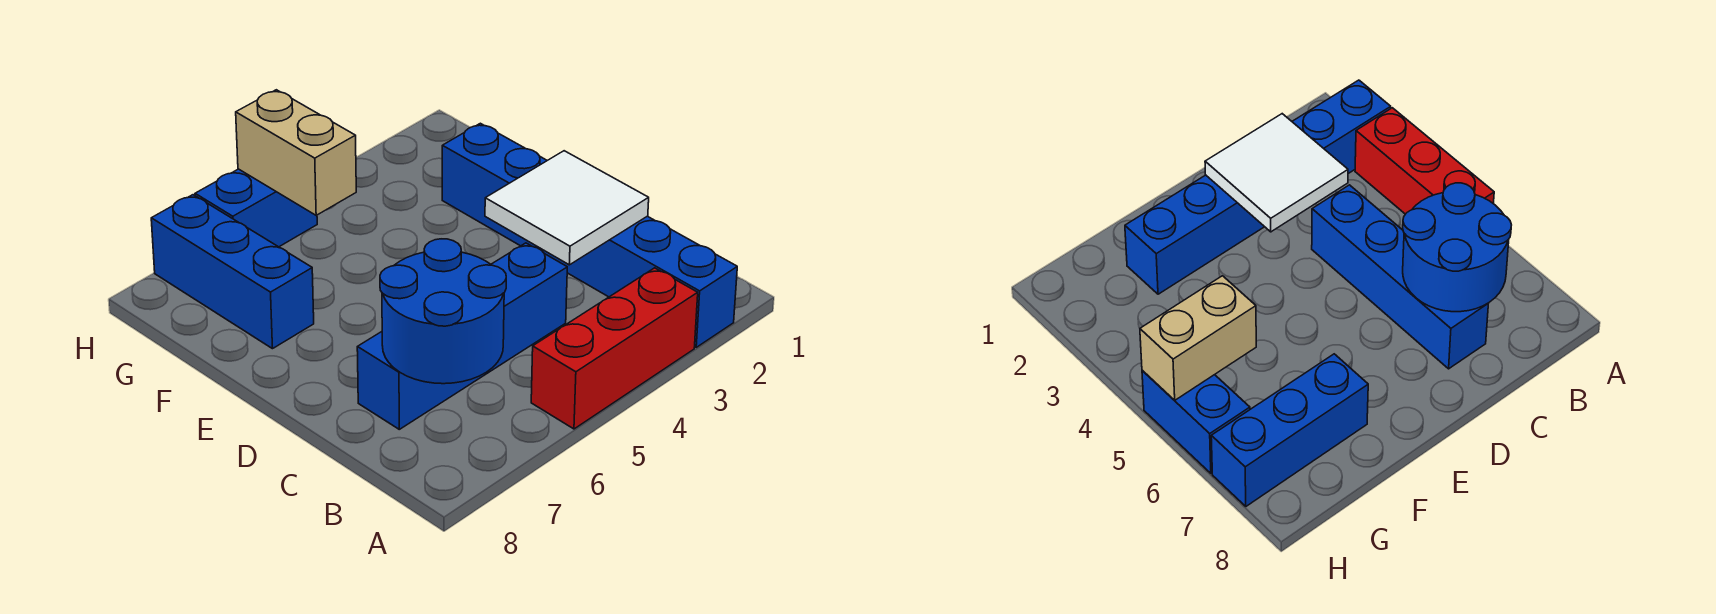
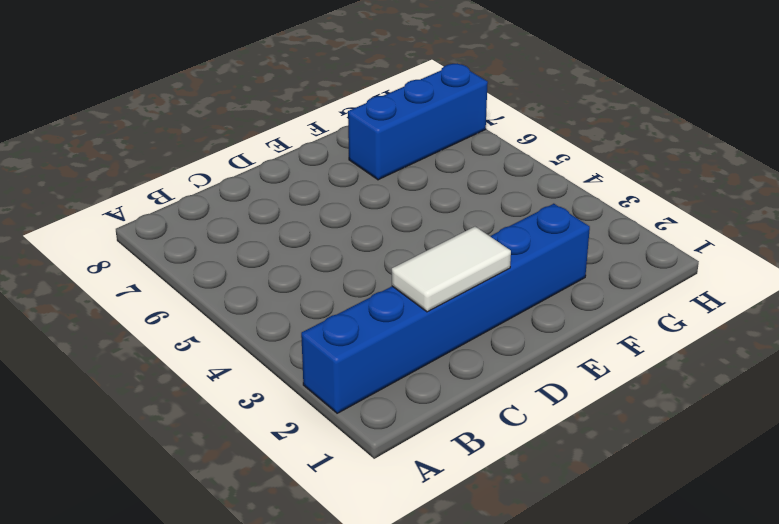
white tile C2:D2 level 2 -> white tile C2:D3 level 2
none -> red brick A3:A5 level 1
none -> blue brick C4:C7 level 1

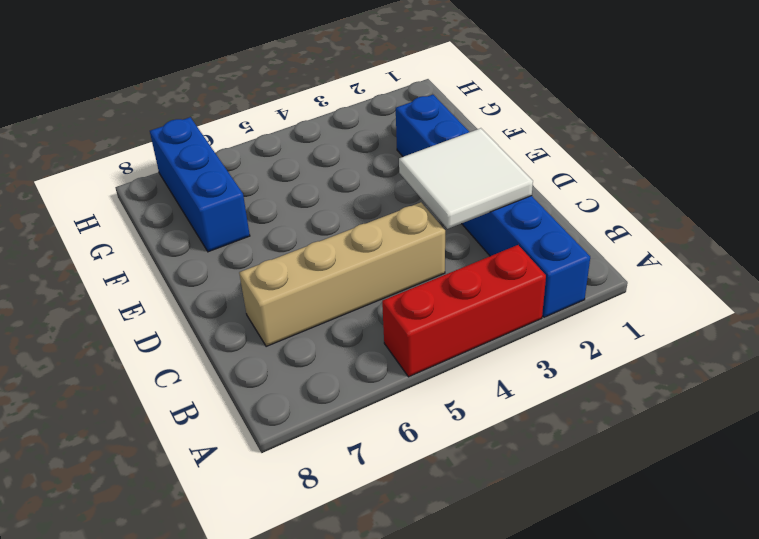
tan brick C4:C7 level 1 -> blue brick C4:C7 level 1
none -> blue brick H5:H6 level 1
none -> blue round brick B6:C7 level 2

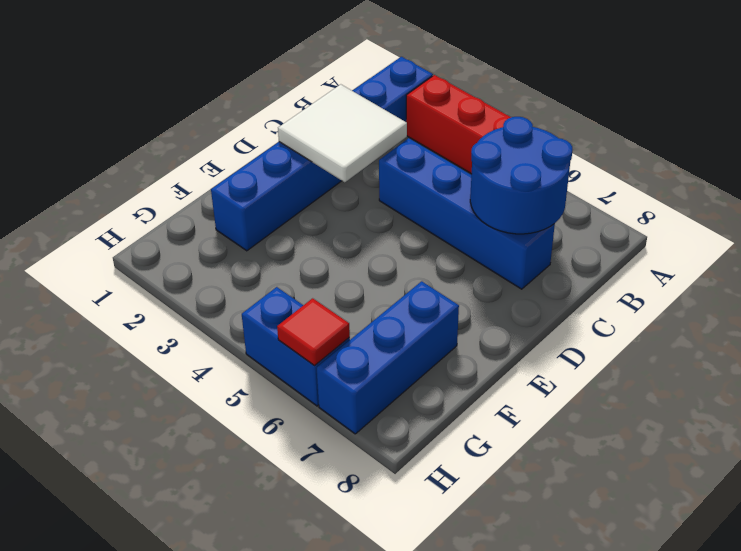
red tile H6 level 2 -> none
none -> tan brick G5:H5 level 2

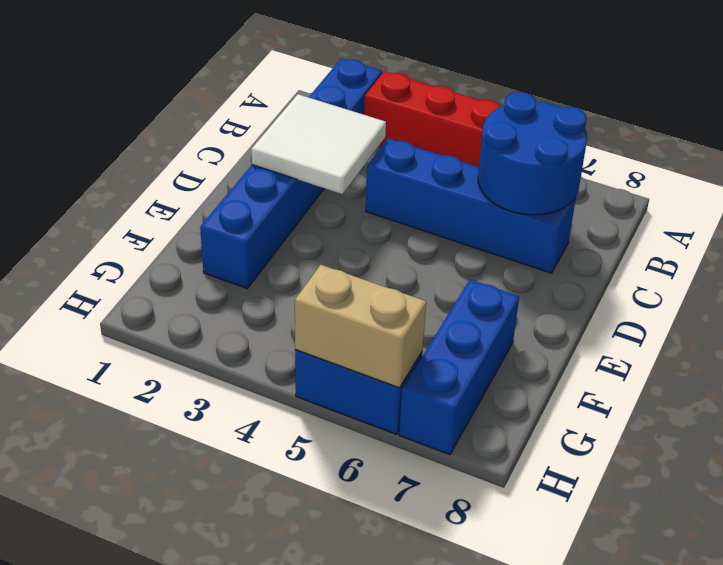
tan brick H5:H6 level 2 -> tan brick G5:H5 level 2

